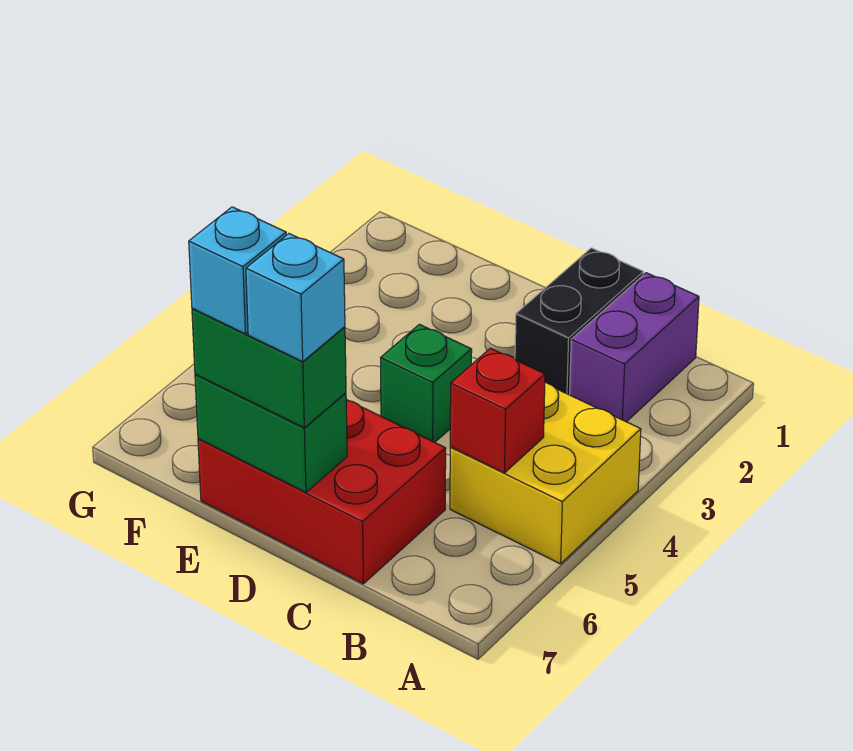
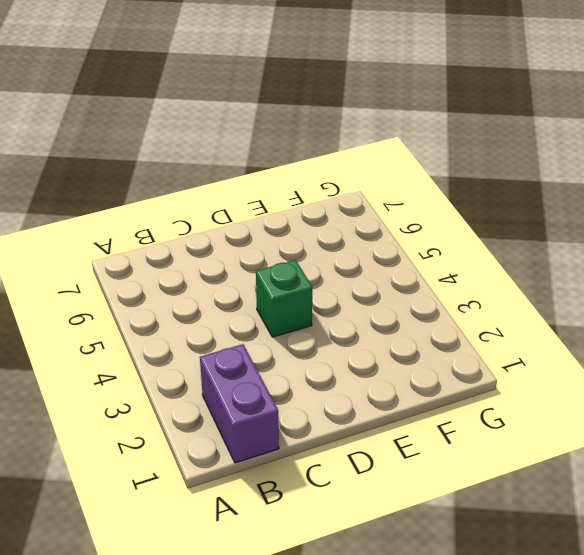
none -> yellow brick A4:B5 level 1
none -> black brick C1:C2 level 1

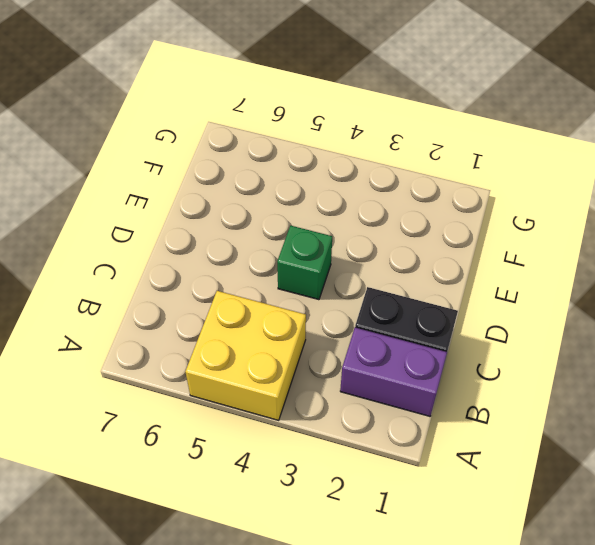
none -> red brick C6:E7 level 1
none -> red brick B5 level 2

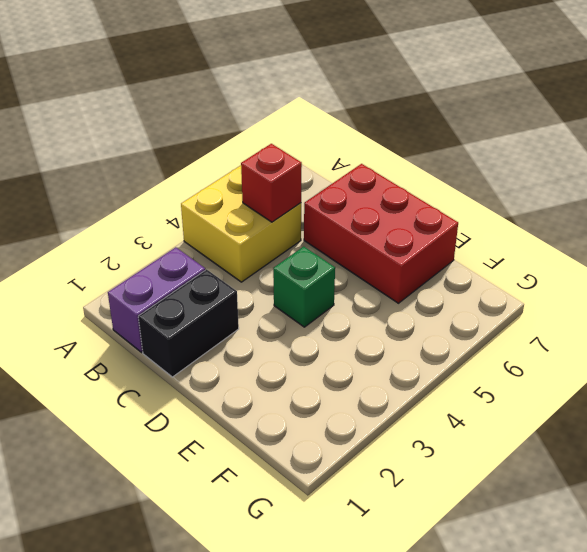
none -> green brick D7:E7 level 2
none -> green brick D7:E7 level 3

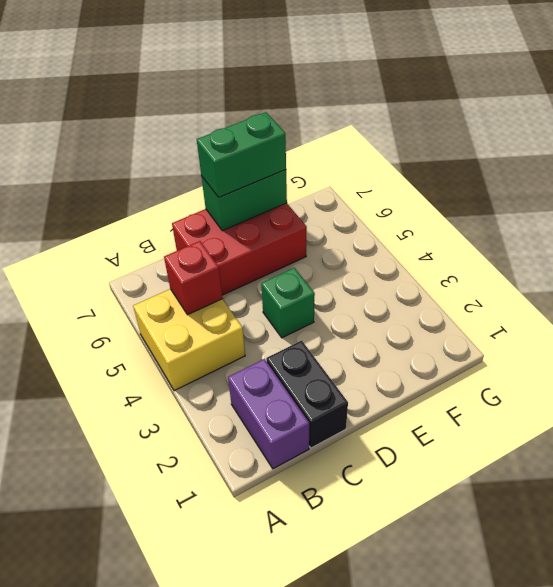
none -> cyan brick D7 level 4
none -> cyan brick E7 level 4

